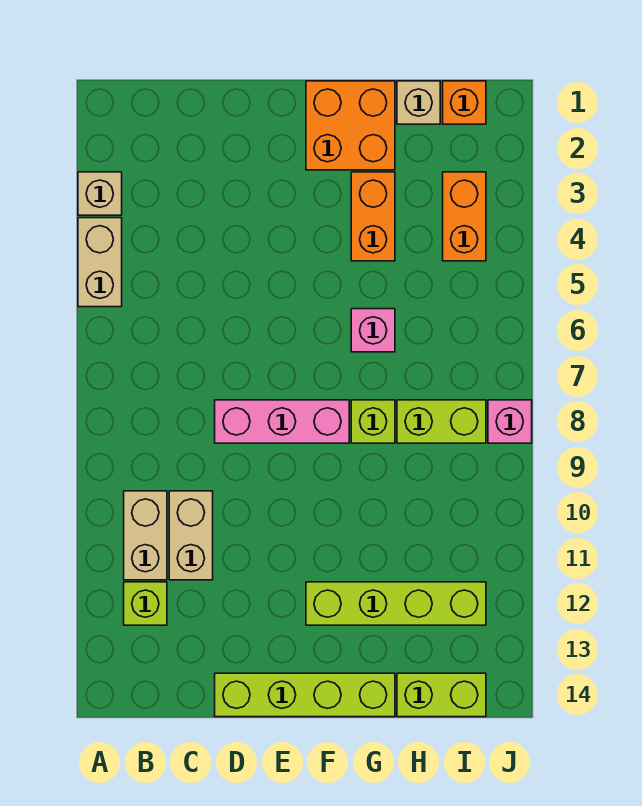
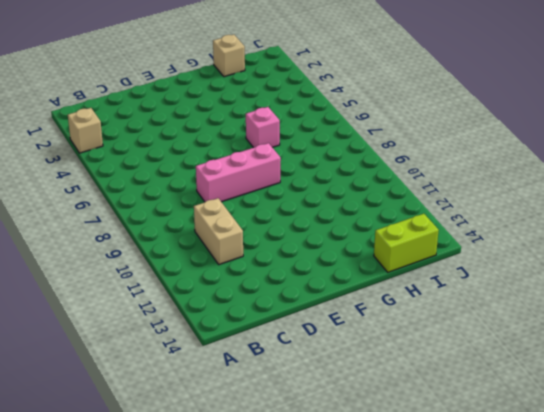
none -> tan brick A4:A5 level 1
none -> tan brick B10:B11 level 1
none -> lime brick B12 level 1

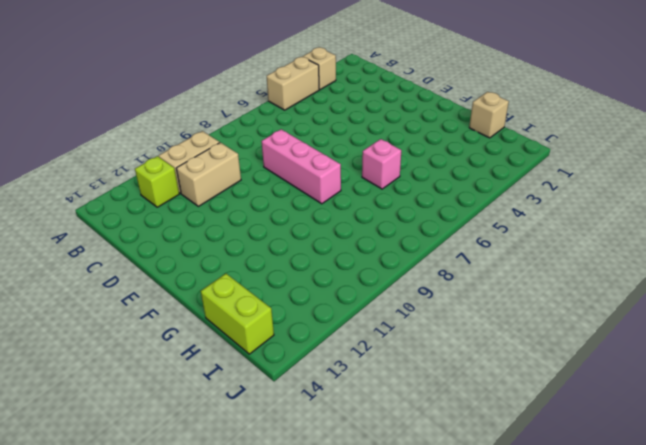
none -> lime brick D14:G14 level 1
none -> orange brick F1:G2 level 1
none -> lime brick F12:I12 level 1

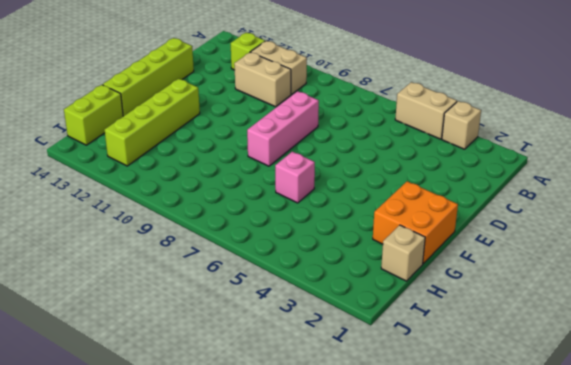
none -> orange brick G3:G4 level 1
none -> lime brick G8 level 1
none -> lime brick H8:I8 level 1

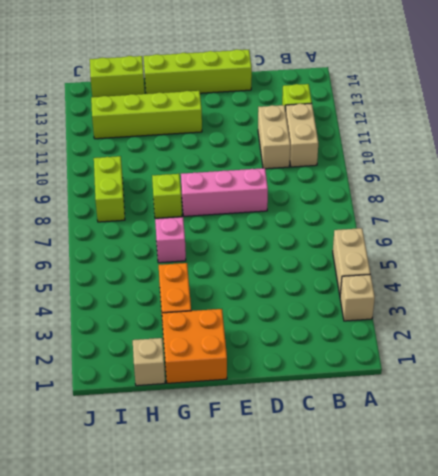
lime brick I8:I9 level 1 -> lime brick H8:I8 level 1
none -> orange brick I1 level 1
none -> orange brick I3:I4 level 1
none -> pink brick J8 level 1

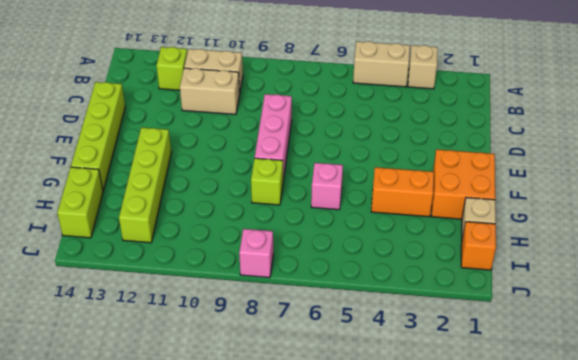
none -> lime brick H8:I8 level 1
none -> orange brick I3:I4 level 1

